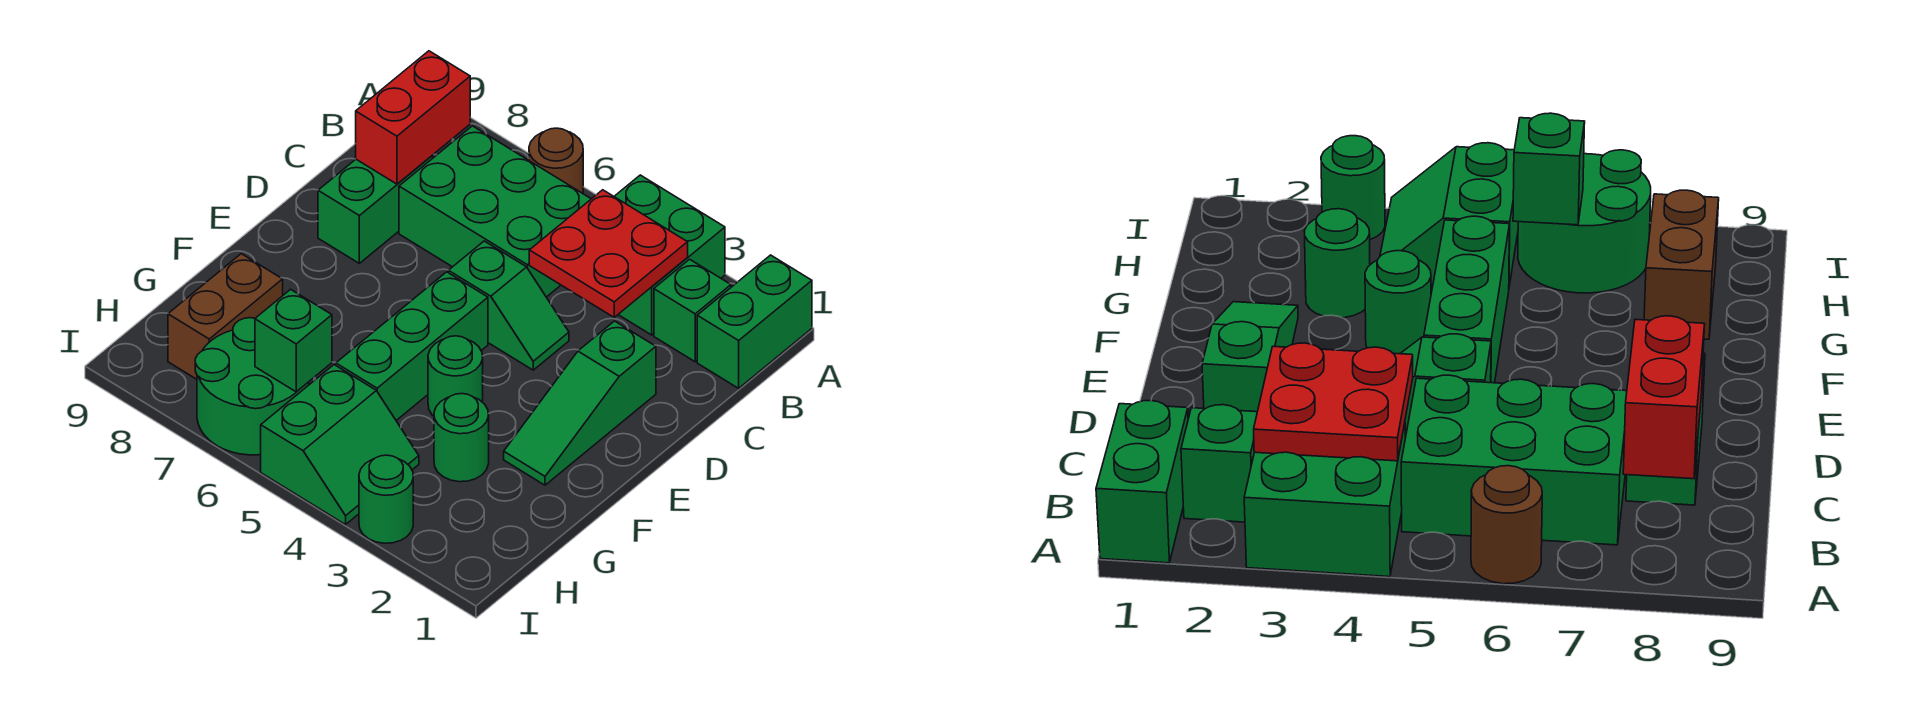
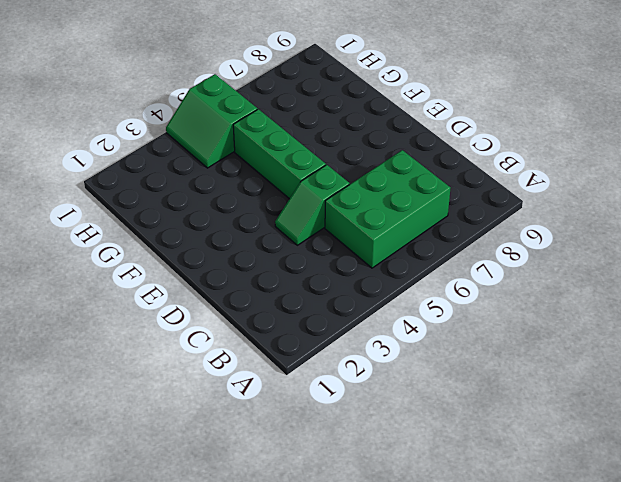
none -> green brick A1:B1 level 1
none -> green brick A3:B4 level 1
none -> brown round brick A6 level 1

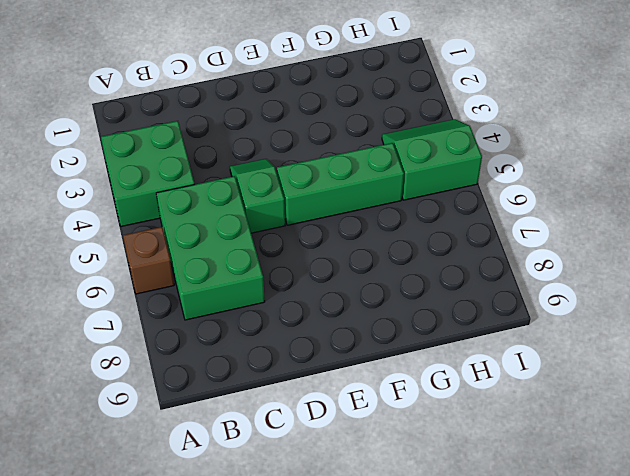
brown brick A6 level 1 -> brown round brick A6 level 1
none -> green brick A1:B1 level 1
none -> green brick B2 level 1
none -> green brick C8:D8 level 1

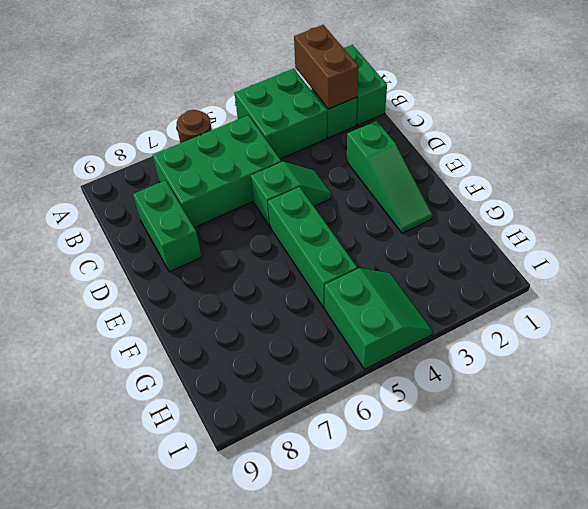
brown brick A2:B2 level 2 -> brown brick G8:H8 level 1
none -> green round brick F4 level 1
none -> green round brick G3 level 1
none -> green round brick H6:I7 level 1

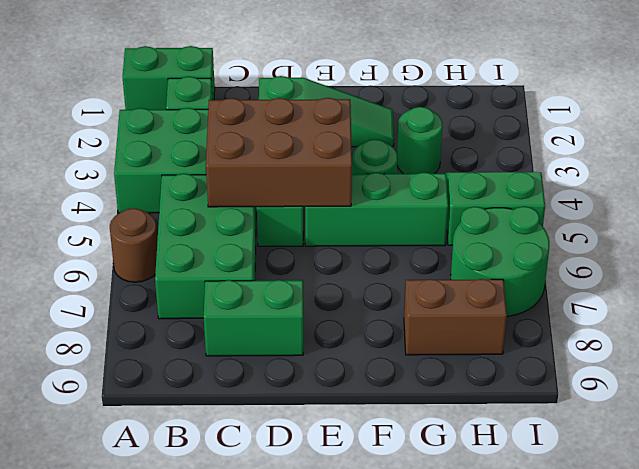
brown brick C4:E5 level 2 -> red plate B3:C4 level 2
none -> green round brick I3 level 1
none -> red brick B8:C8 level 2
none -> green brick H6 level 2

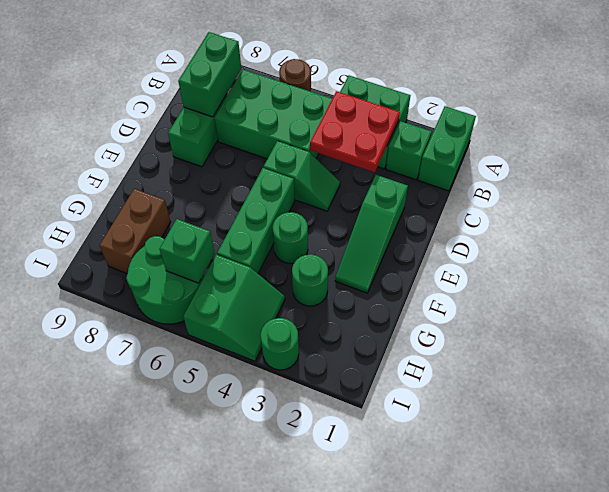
green brick B8:C8 level 2 -> red brick B8:C8 level 2

